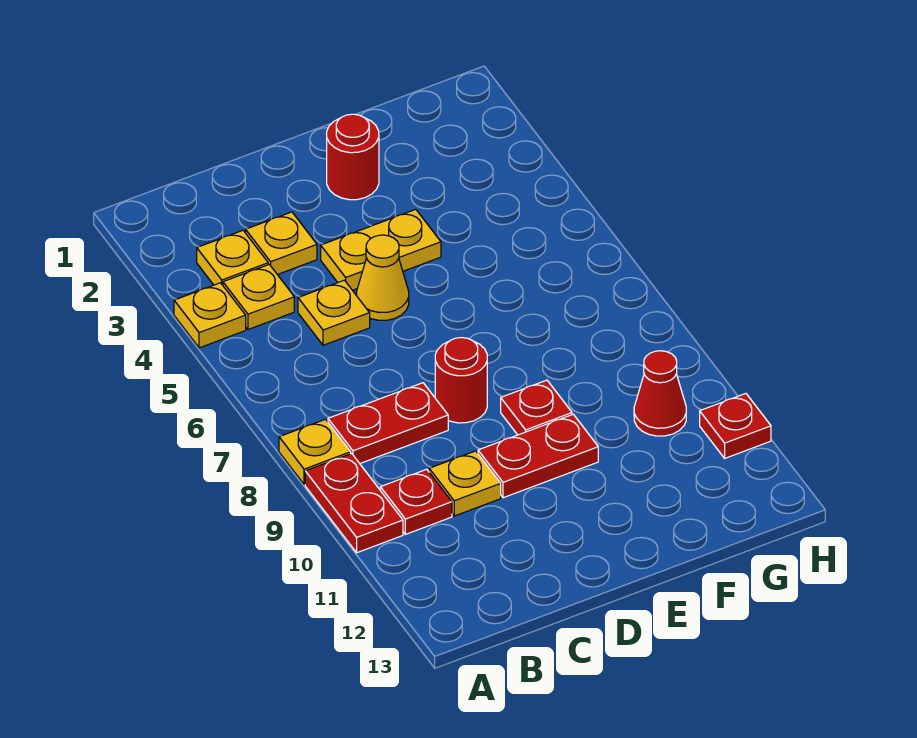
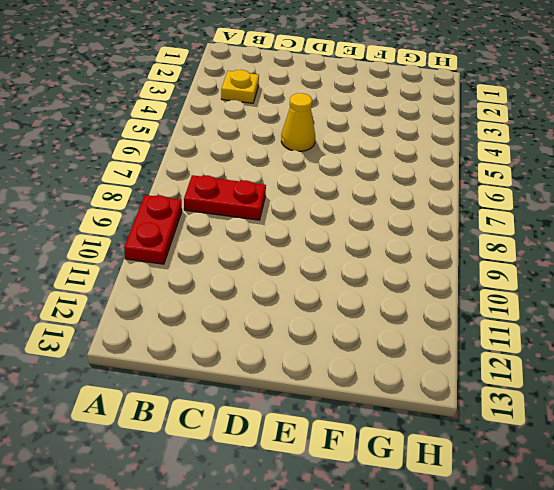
none -> yellow plate A4 level 1
none -> yellow plate A8 level 1
none -> yellow plate B4 level 1

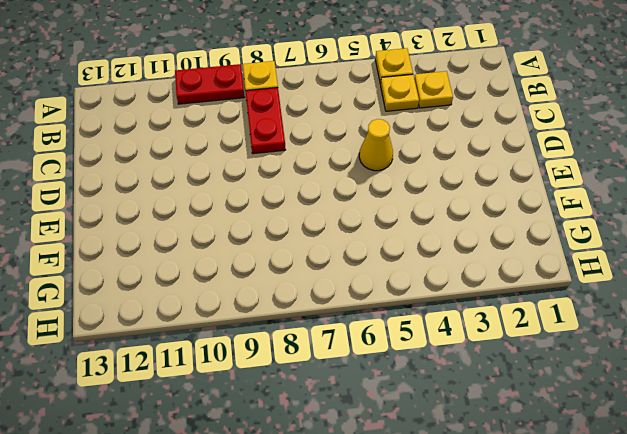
none -> red plate B10 level 1
none -> yellow plate C3 level 1
none -> yellow plate C5 level 1

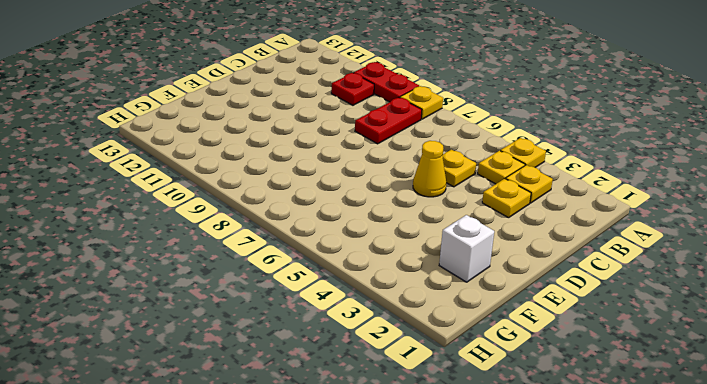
white brick F2 level 1 -> none
none -> yellow plate C10 level 1
none -> yellow plate D4:E4 level 1
none -> red round brick D8 level 1

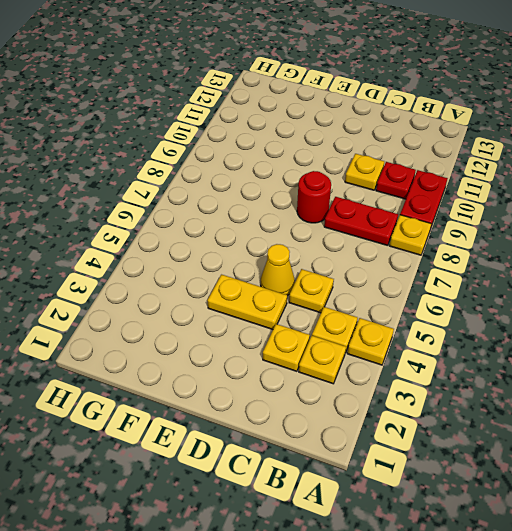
none -> red plate D10:E10 level 1
none -> red round brick E2 level 1
none -> red plate E9 level 1

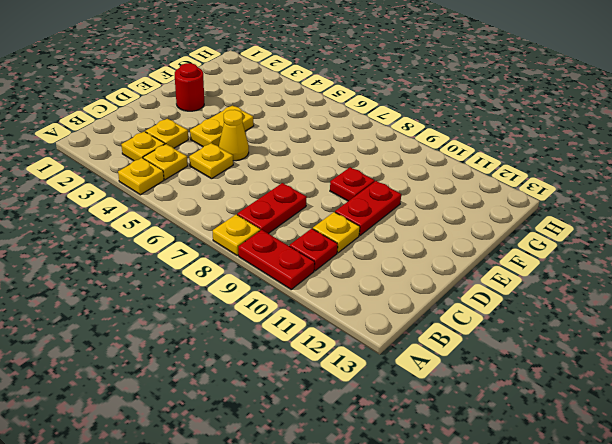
none -> red round brick D8 level 1
none -> red cone G10 level 1
none -> red plate H11 level 1

